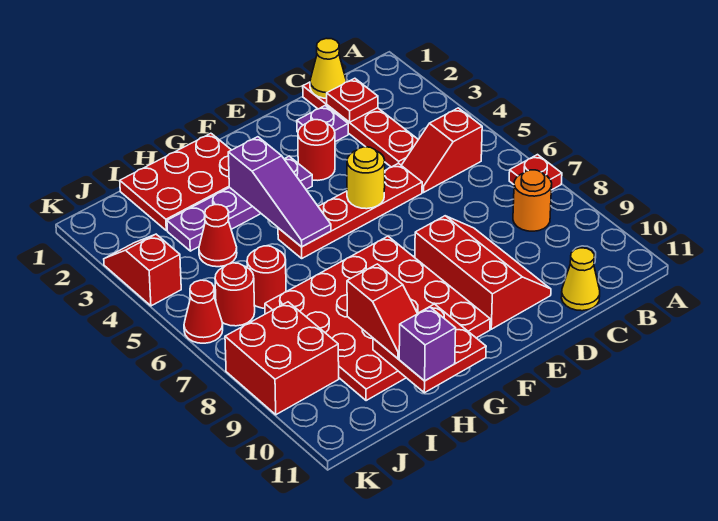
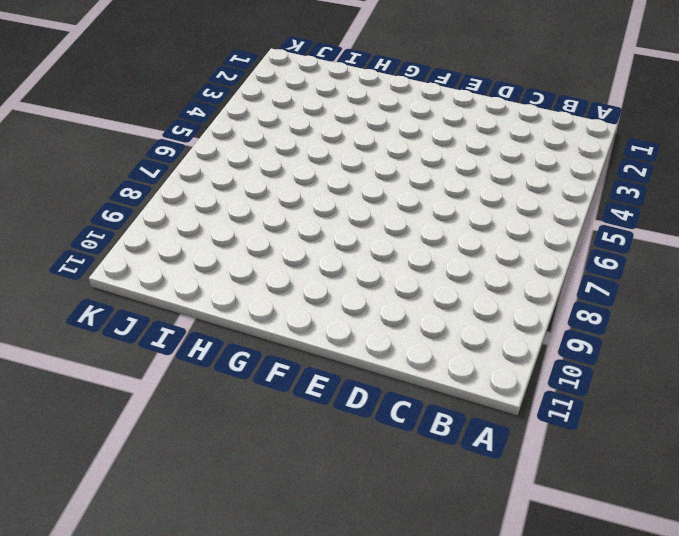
none -> red plate A7 level 1
none -> red slope B5:C5 level 1 top B
none -> orange round brick B8 level 1

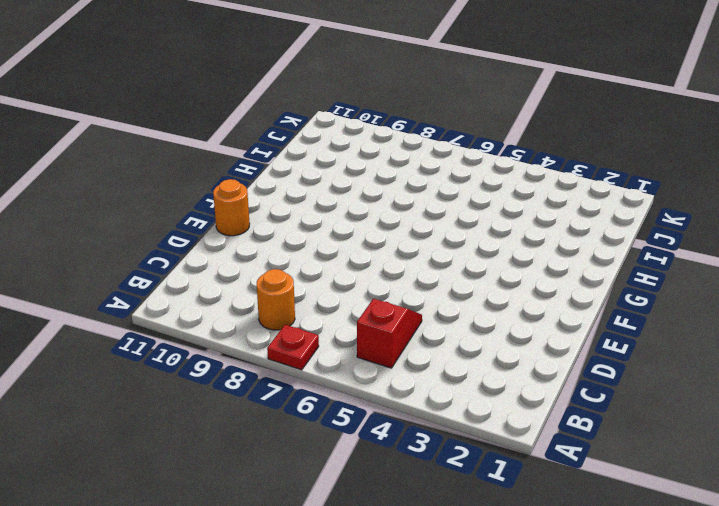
orange round brick E11 level 1 -> none
none -> red plate C1:C4 level 1
none -> yellow cone C11 level 1
none -> purple plate D2 level 1

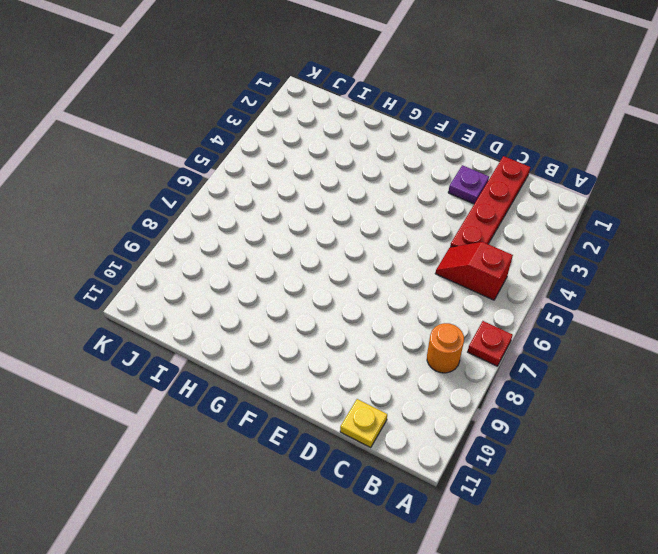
yellow plate C11 level 1 -> yellow cone C11 level 1
none -> red plate D5:G5 level 1
none -> red slope D8:E10 level 1 top E
none -> red round brick E3 level 1

